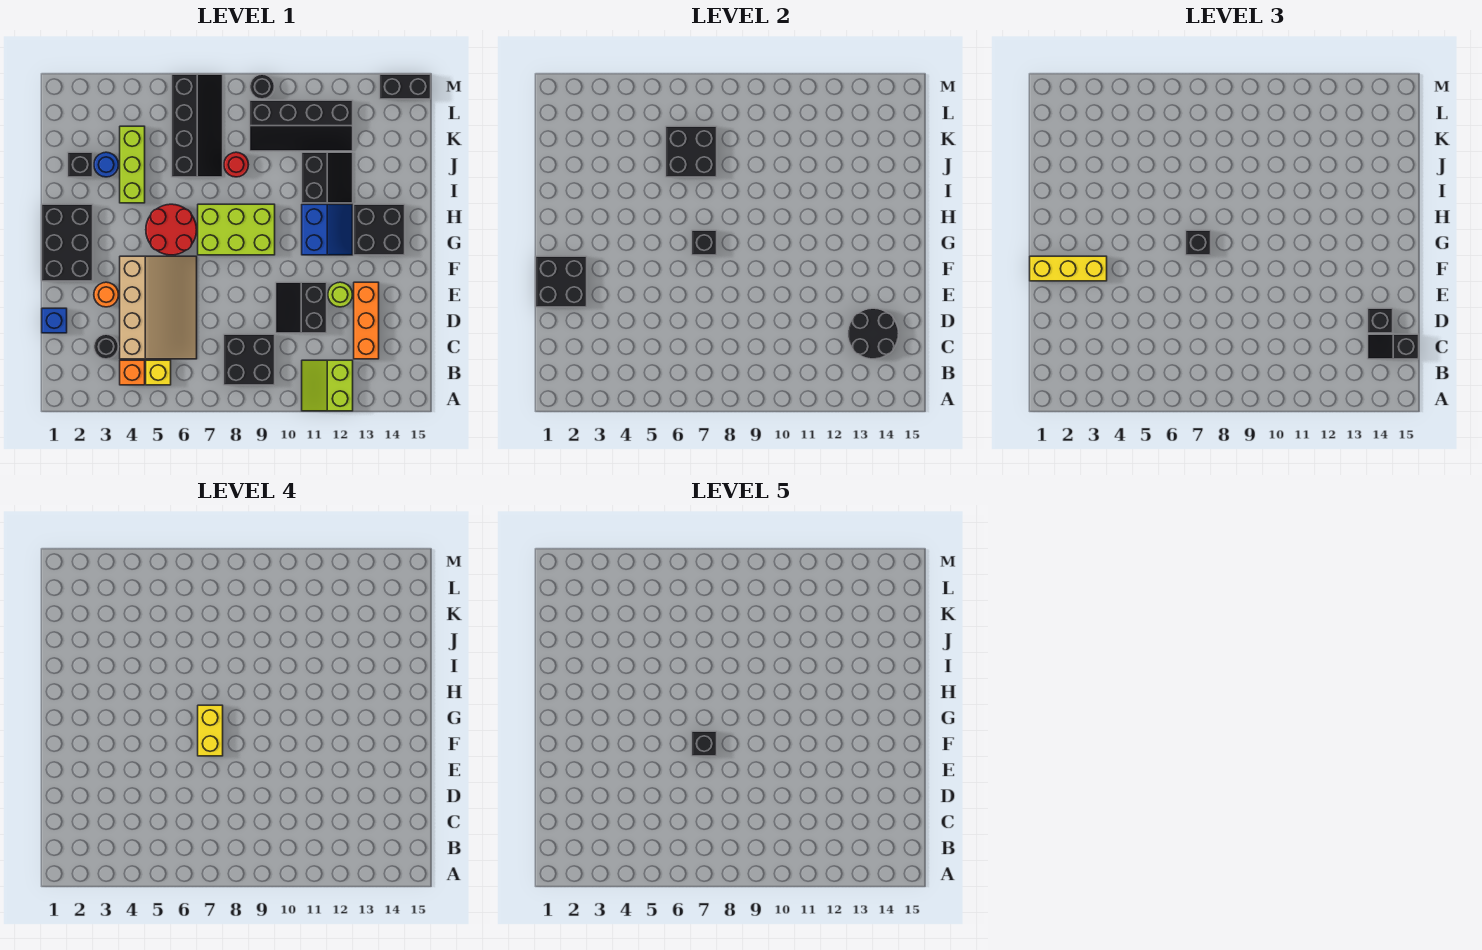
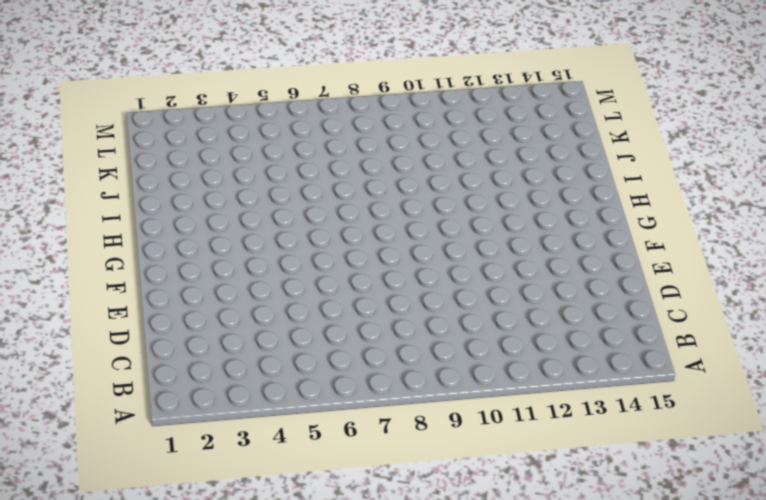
none -> lime slope A11:B12 level 1 top 12
none -> orange brick B4 level 1
none -> yellow brick B5 level 1
none -> black brick B8:C9 level 1

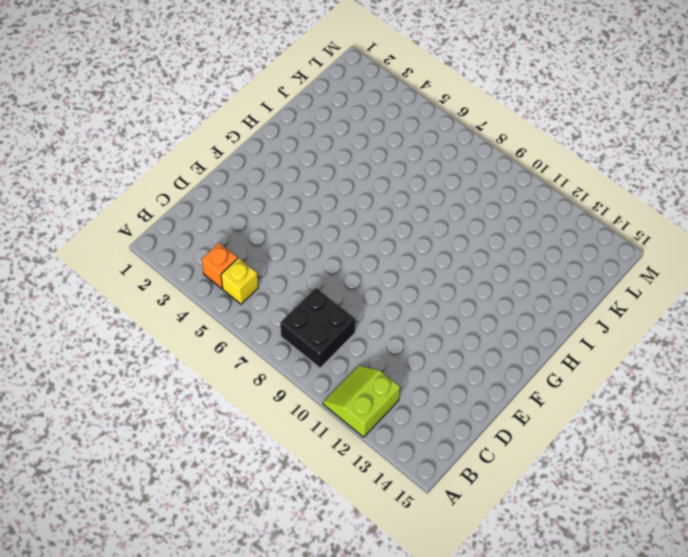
none -> black round brick C3 level 1
none -> tan slope C4:F6 level 1 top 4
none -> orange brick C13:E13 level 1
none -> blue brick D1 level 1

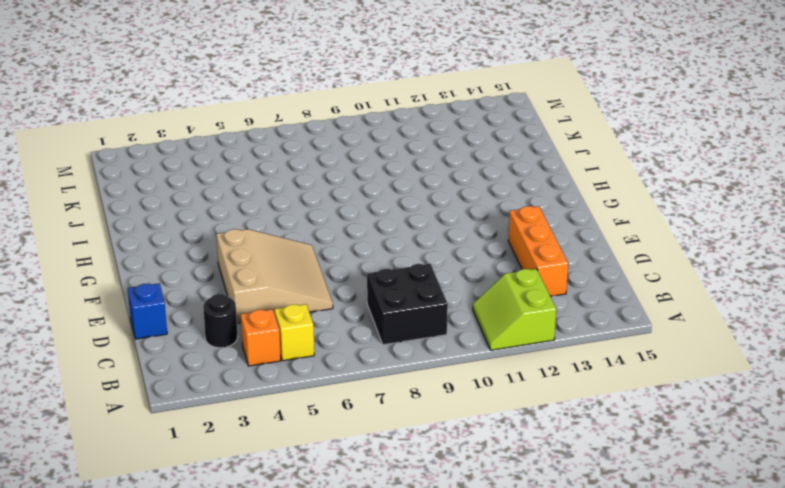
tan slope D4:F6 level 1 top 4 -> tan slope C4:F6 level 1 top 4
none -> black slope D10:E11 level 1 top 11
none -> orange round brick E3 level 1
none -> lime round brick E12 level 1
none -> black brick F1:H2 level 1

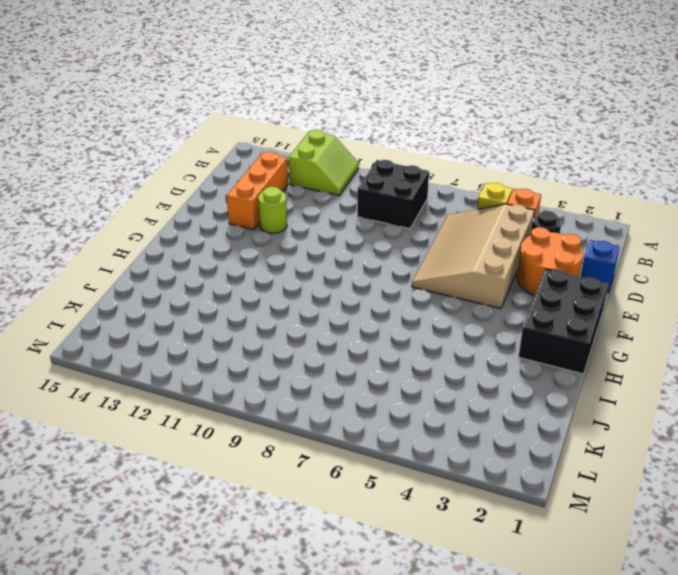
orange round brick D2:E3 level 1 -> orange round brick E3 level 1
none -> black slope D10:E11 level 1 top 11
none -> red round brick G5:H6 level 1
none -> lime brick G7:H9 level 1
none -> blue slope G11:H12 level 1 top 11

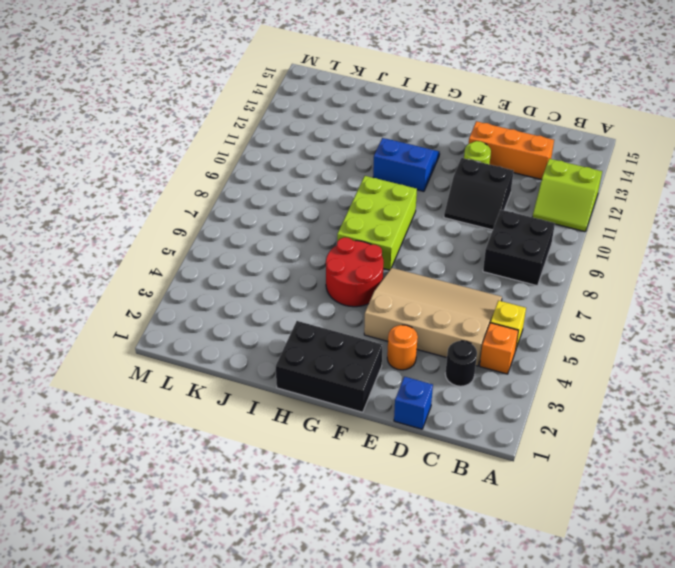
none -> black brick G13:H14 level 1
none -> lime brick I4:K4 level 1
none -> black slope I11:J12 level 1 top 11
none -> black brick J2 level 1

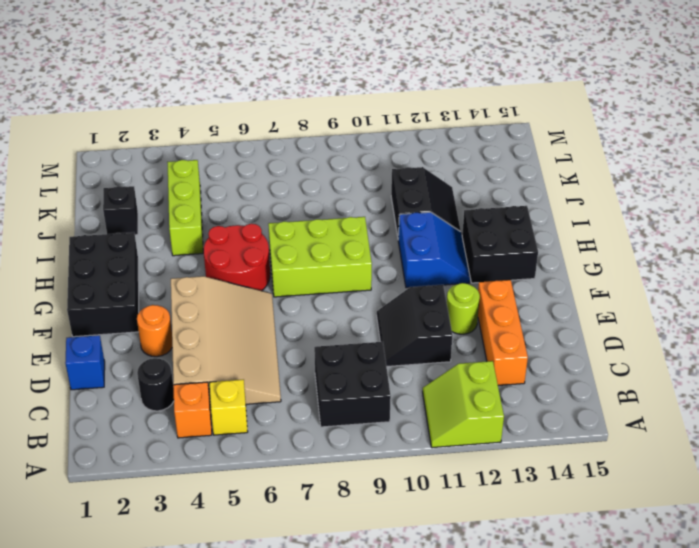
none -> blue round brick J3 level 1
none -> black slope J6:M7 level 1 top 6
none -> red round brick J8 level 1
none -> black slope K9:L12 level 1 top L

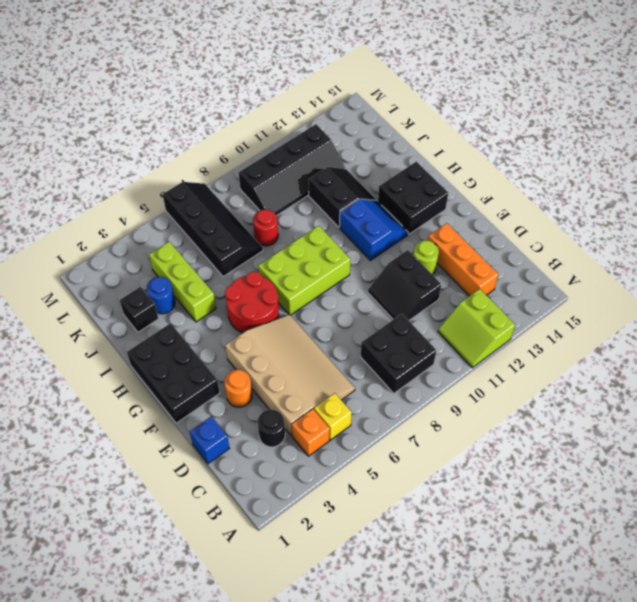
none -> black round brick M9 level 1
none -> black brick M14:M15 level 1
none -> black round brick C13:D14 level 2
none -> black brick E1:F2 level 2

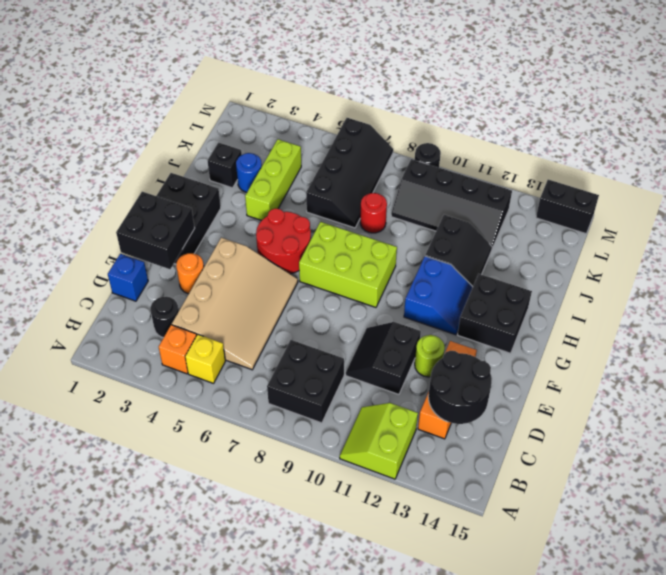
none -> black brick G7 level 2
none -> black brick J6:K7 level 2
none -> black slope C14:C15 level 3 top 15
none -> black brick D14 level 3

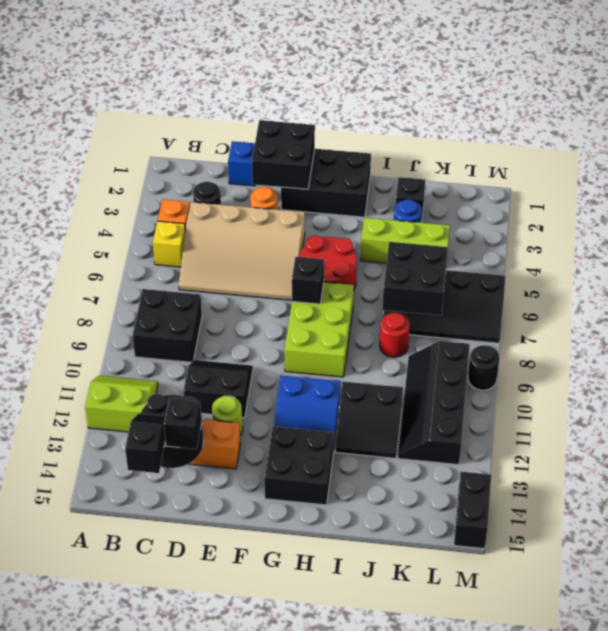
none -> yellow brick F1:F3 level 3
none -> black brick G7 level 3
none -> yellow brick F7:G7 level 4
none -> black brick F7 level 5

